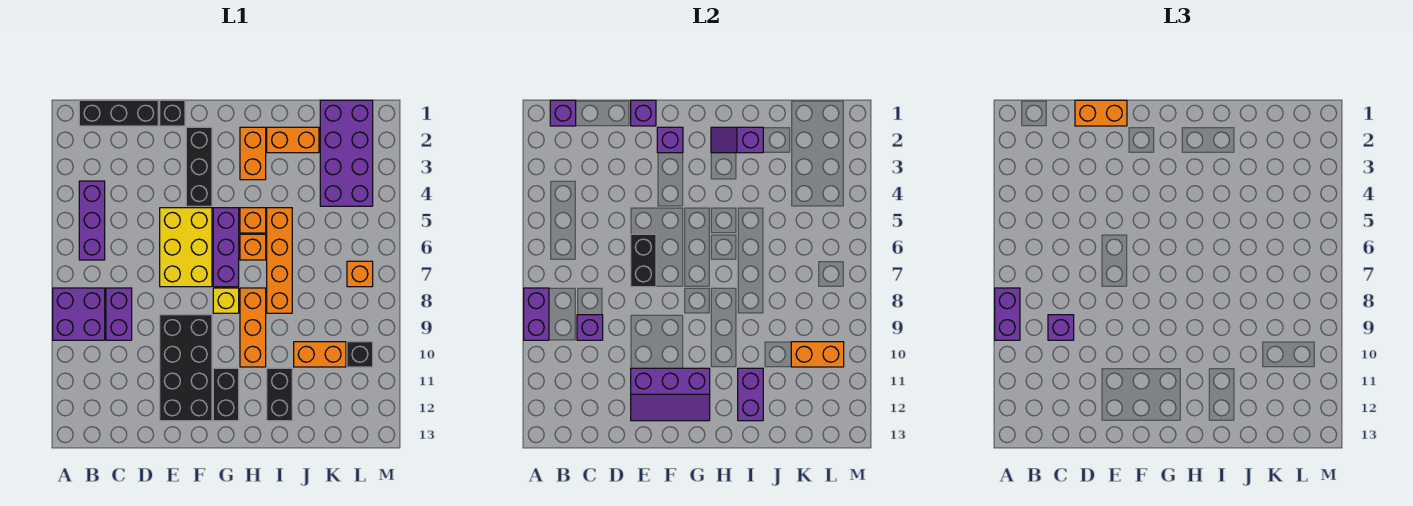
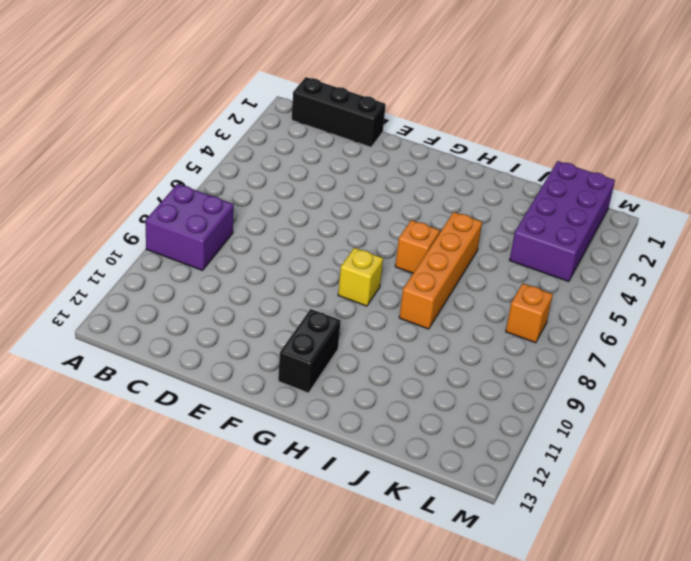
none -> purple brick B4:B6 level 1
none -> purple brick C8:C9 level 1
none -> black brick E1 level 1
none -> yellow brick E5:F7 level 1

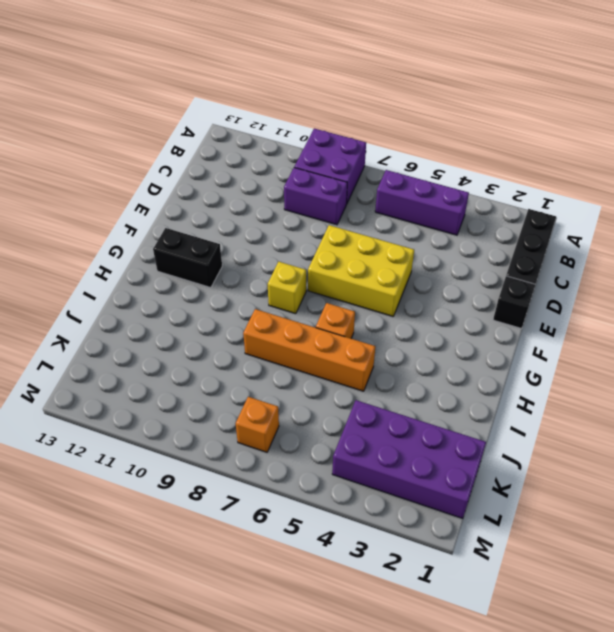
none -> black brick E9:F12 level 1
none -> black brick F2:F4 level 1
none -> purple brick G5:G7 level 1
none -> orange brick H2:H3 level 1

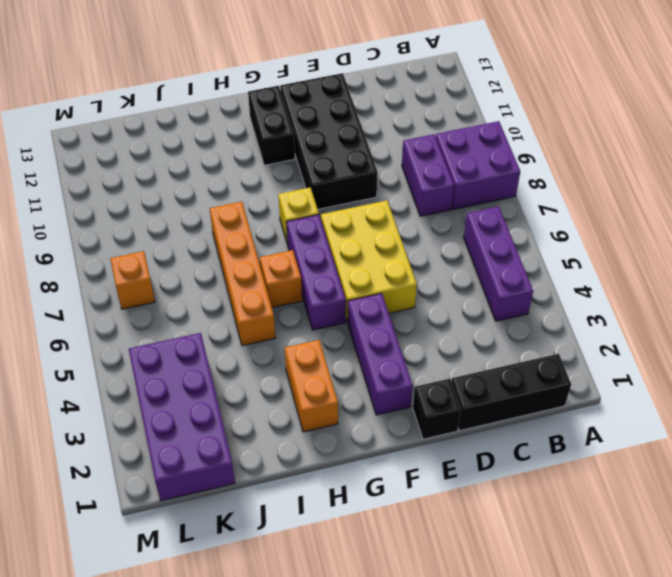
purple brick F2:F4 level 1 -> black brick F2:F4 level 1
none -> orange brick H5 level 1
none -> orange brick H8:H10 level 1
none -> orange brick I2:J2 level 1
none -> black brick I11:I12 level 1

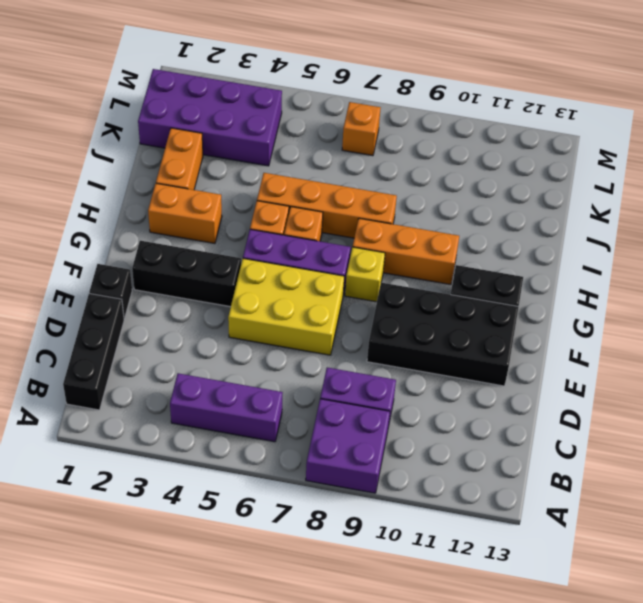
none -> black brick I11:I12 level 1
none -> orange brick J10:K10 level 1
none -> black brick L10 level 1
none -> purple brick A8:A9 level 2

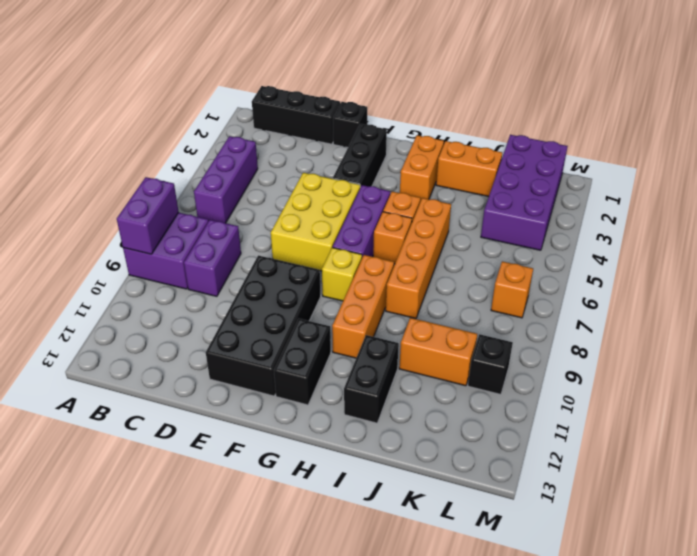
none -> purple brick B1 level 2
none -> purple brick C9 level 2
none -> purple brick E1 level 2
none -> black brick E6:E7 level 2

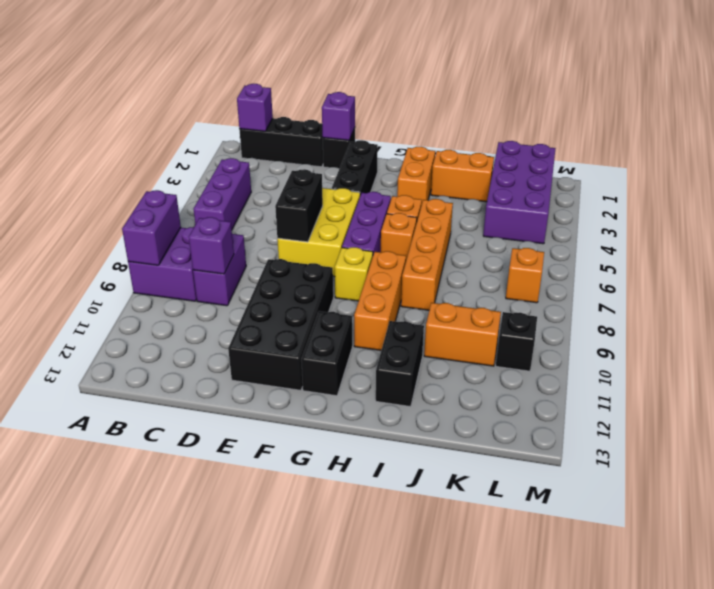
none -> purple slope E11:G12 level 2 top 11
none -> purple brick F2 level 2
none -> purple slope H2:I2 level 2 top I
none -> purple brick I11:I12 level 2

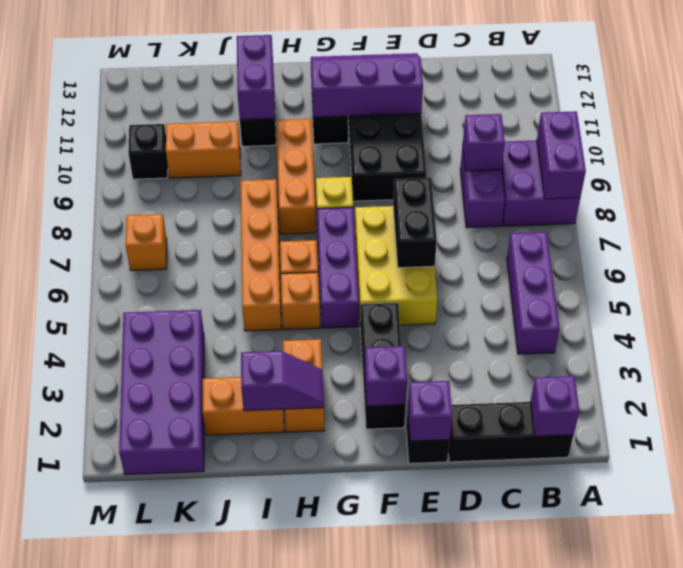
none -> orange brick K10:L10 level 2
none -> purple brick A8:A9 level 3
none -> purple brick C9 level 3
none -> orange brick D1:E1 level 3

